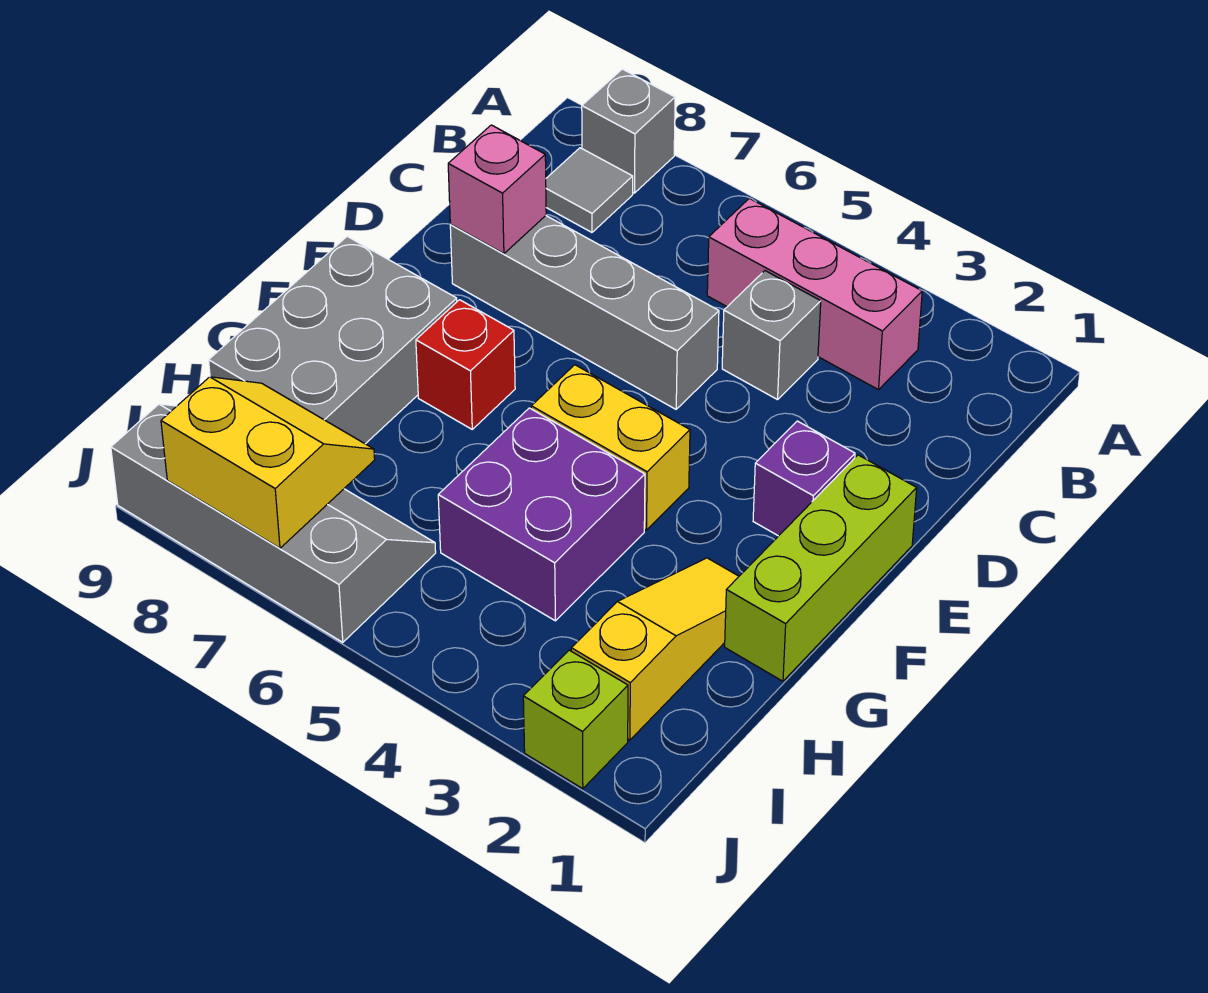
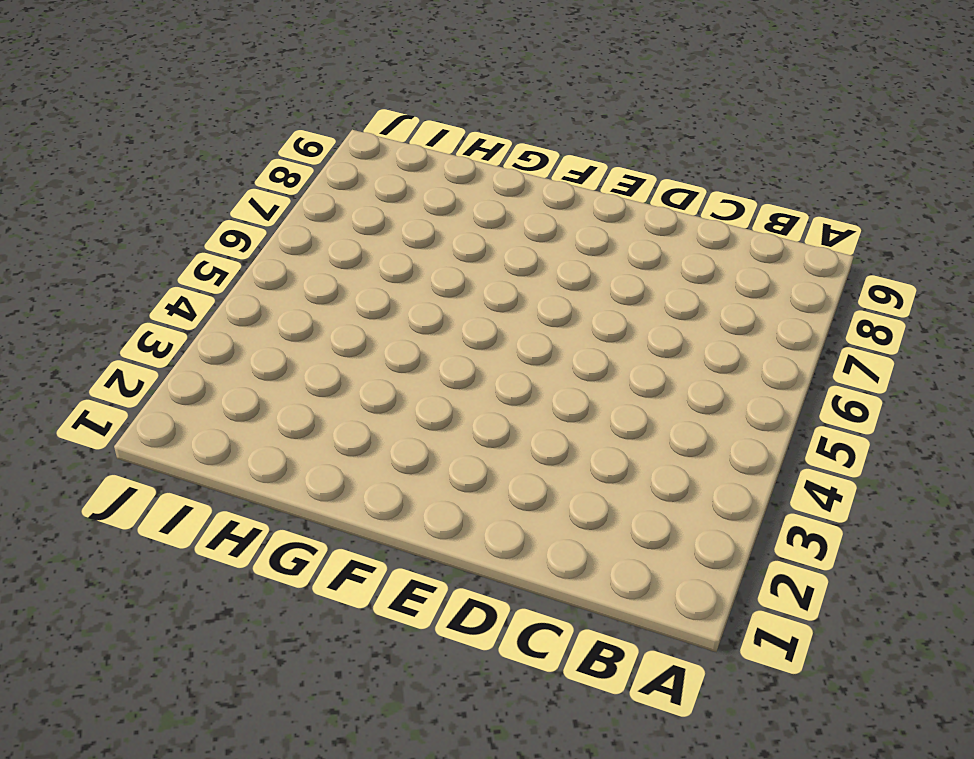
none -> grey brick A8 level 1
none -> pink brick B3:B5 level 1
none -> grey tile B8 level 1

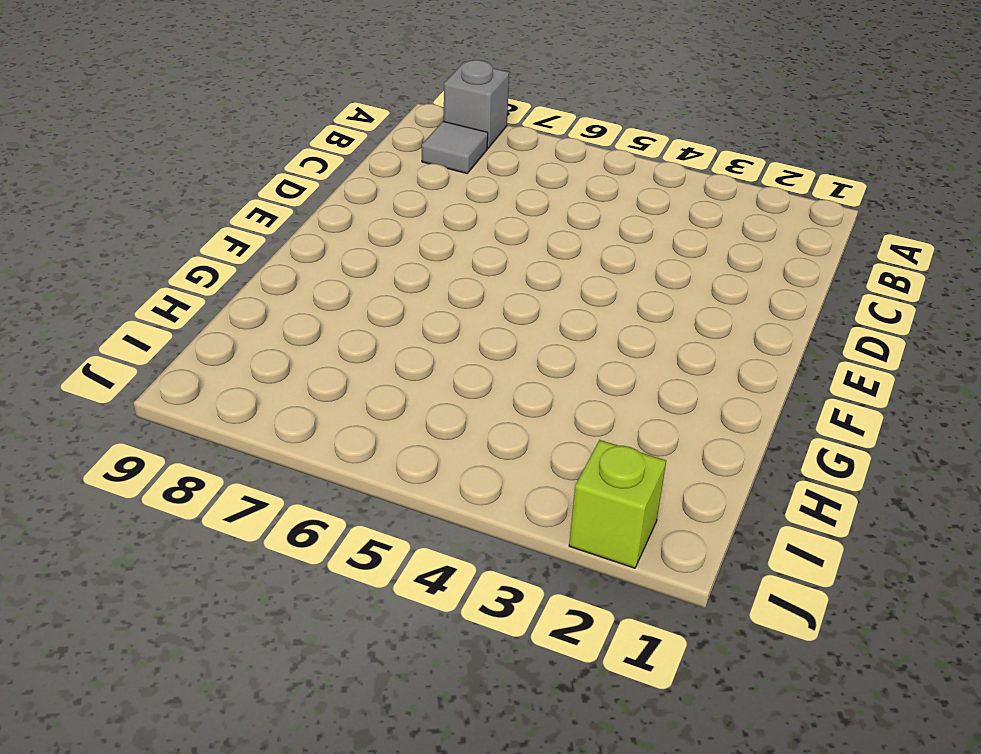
none -> pink brick B3:B5 level 1
none -> grey brick C4 level 1
none -> grey brick D5:D8 level 1

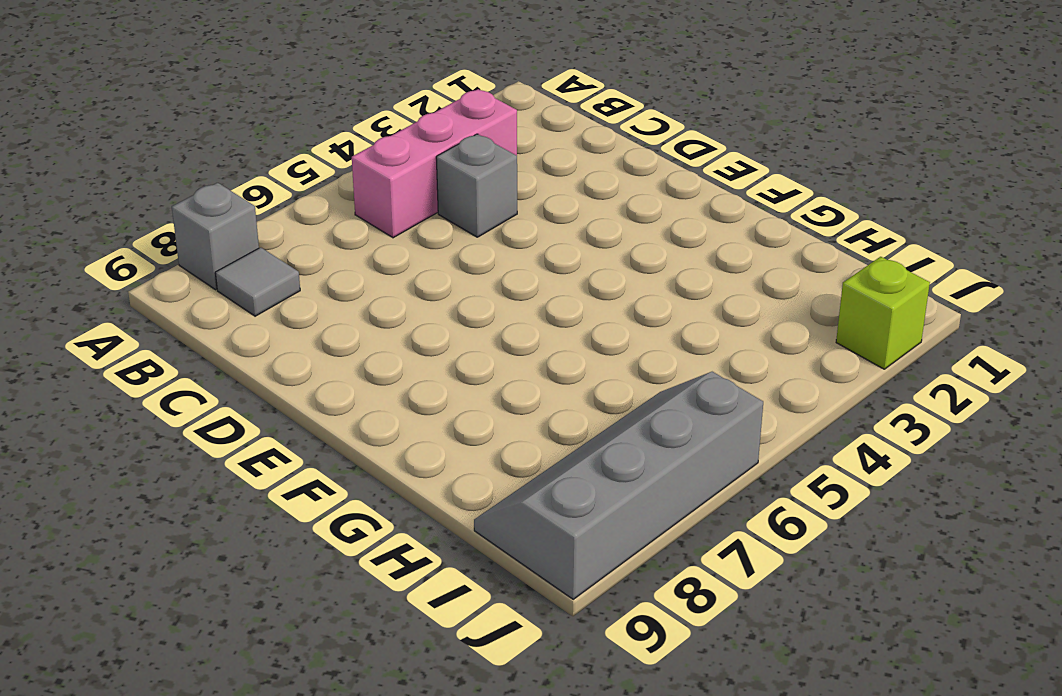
none -> grey brick D5:D8 level 1
none -> lime brick E1:G1 level 1
none -> purple brick E2 level 1

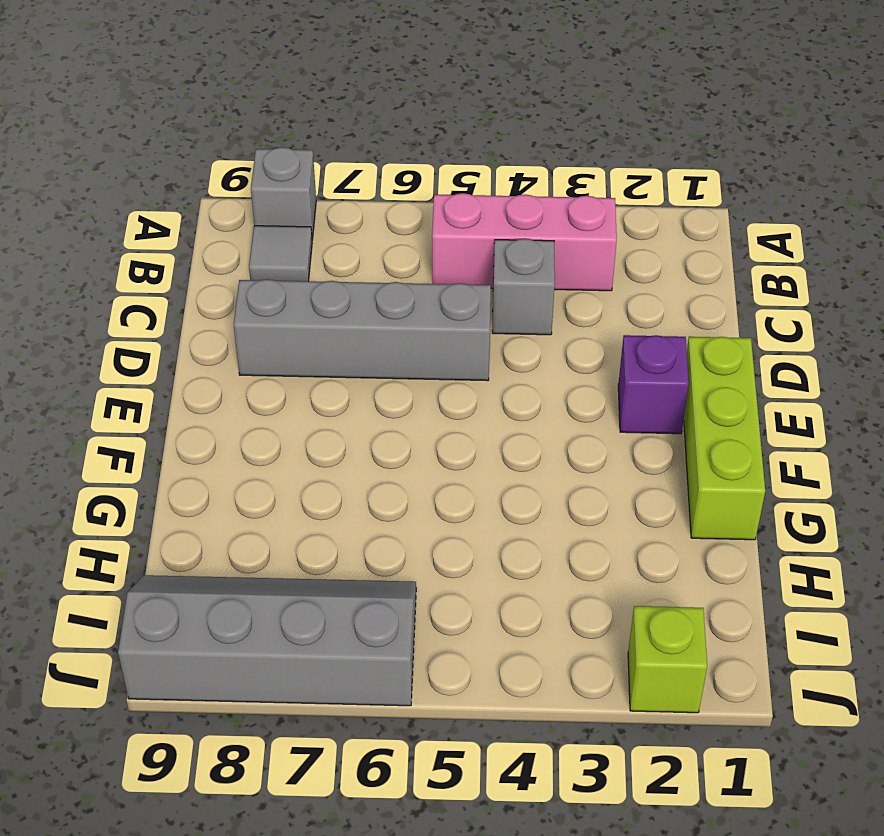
none -> yellow brick F4:F5 level 1
none -> red brick F7 level 1
none -> grey brick F8:H9 level 1

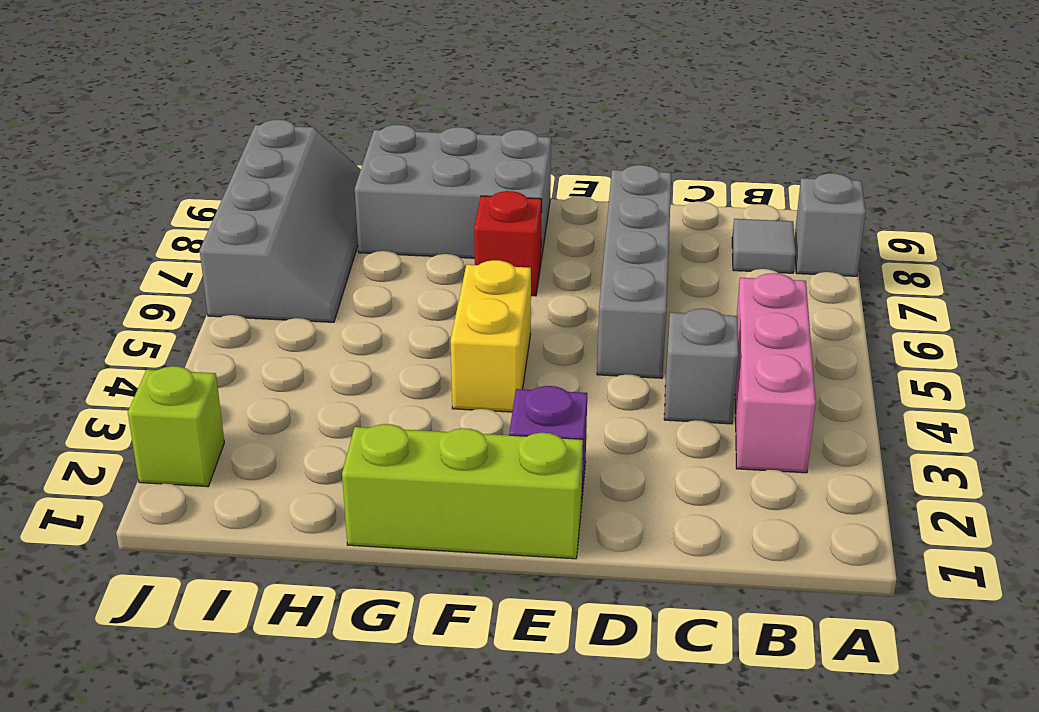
none -> yellow slope G2:I2 level 1 top I
none -> purple brick G4:H5 level 1
none -> pink brick D8 level 2

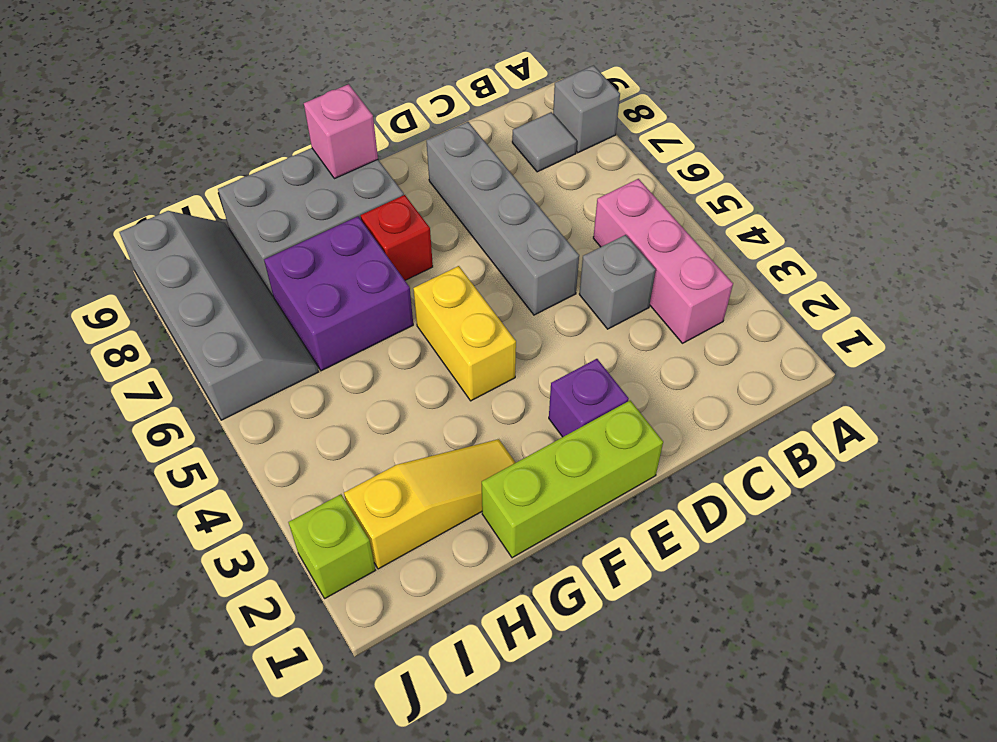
pink brick F9 level 2 -> pink brick D8 level 2
purple brick G6:H7 level 1 -> purple brick G4:H5 level 1
none -> yellow slope I7:J8 level 2 top J

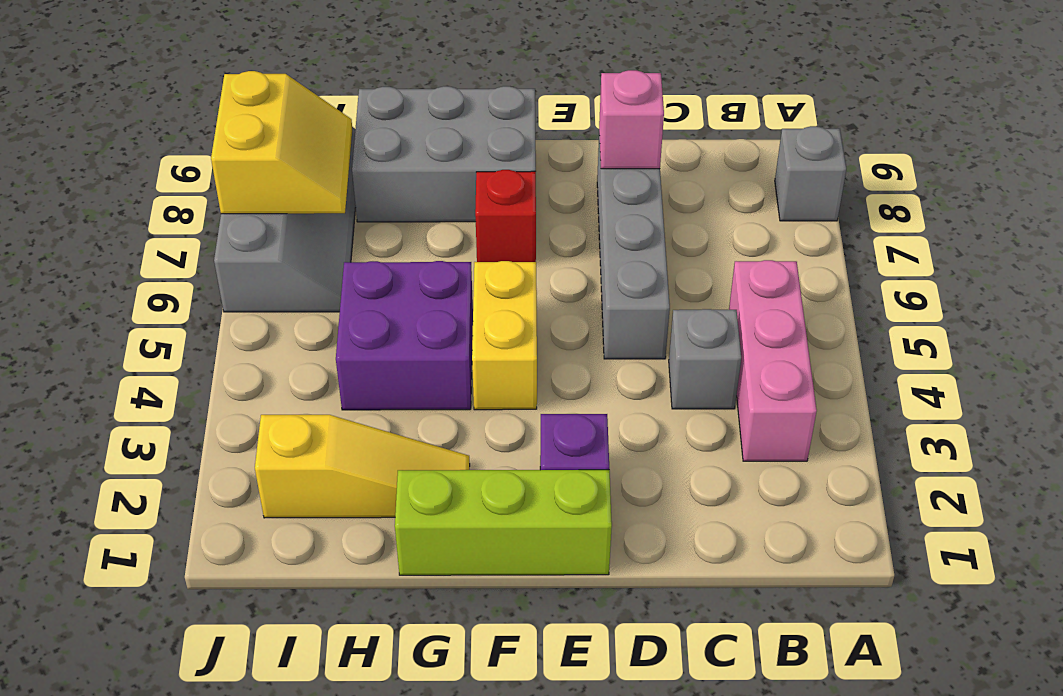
none -> grey tile B8 level 1
none -> lime brick J2 level 1

